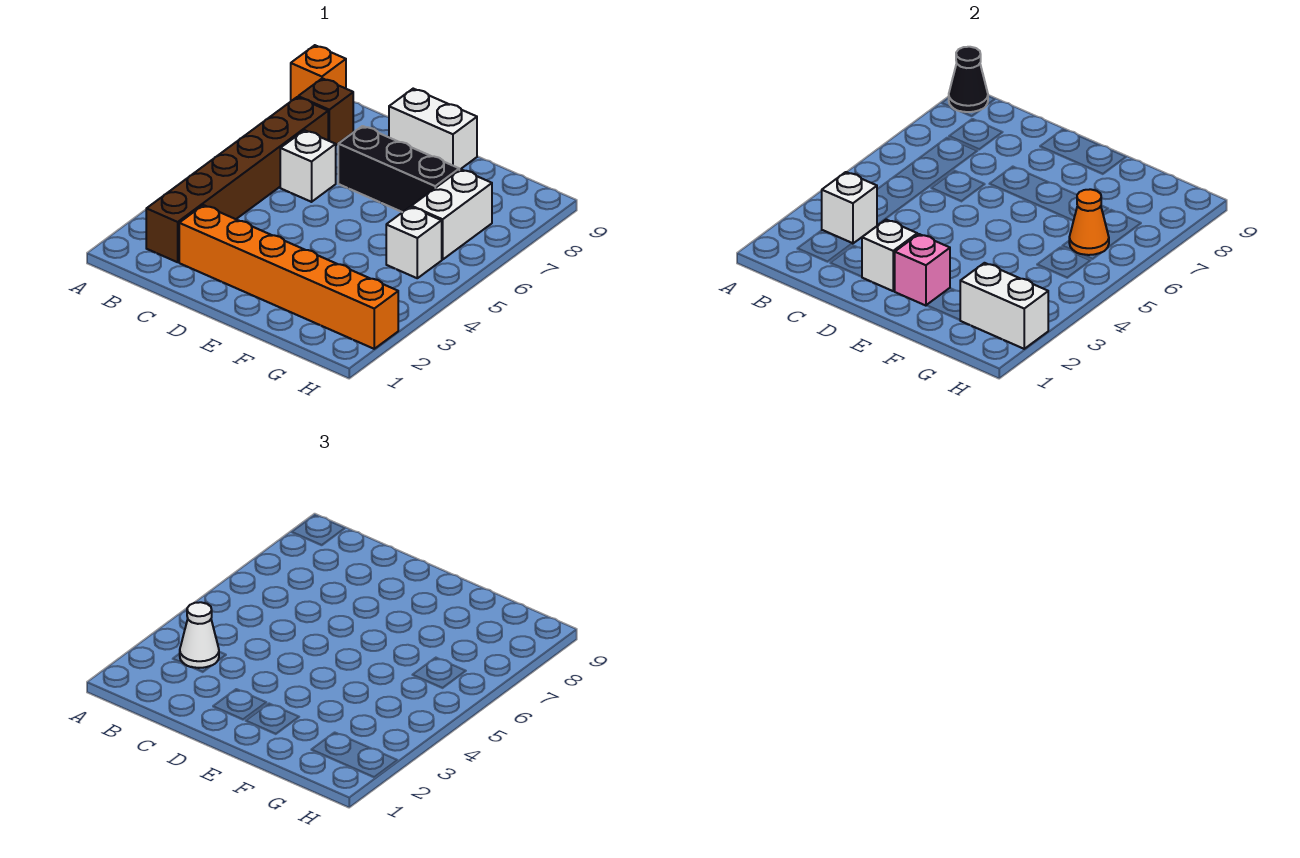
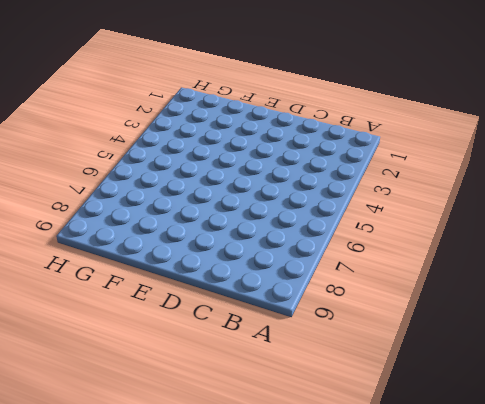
none -> orange brick A9 level 1
none -> brown brick B2:B7 level 1
none -> brown brick B8 level 1

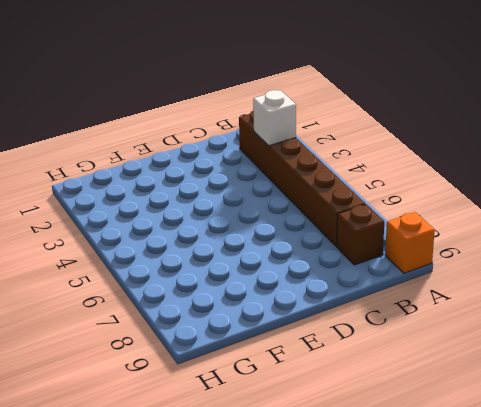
none -> orange brick C2:H2 level 1
none -> white brick C6 level 1
none -> black brick D7:F7 level 1

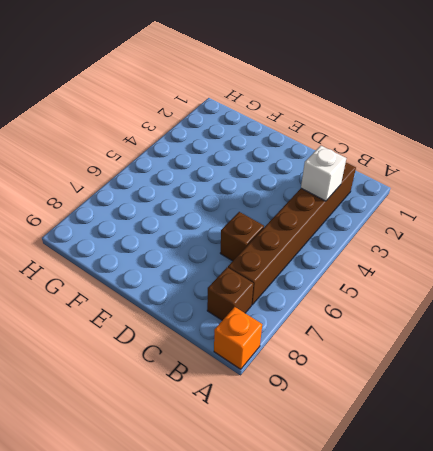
brown brick C6 level 1 -> white brick C6 level 1
none -> orange brick C2:H2 level 1
none -> black brick D7:F7 level 1
none -> white brick D9:E9 level 1

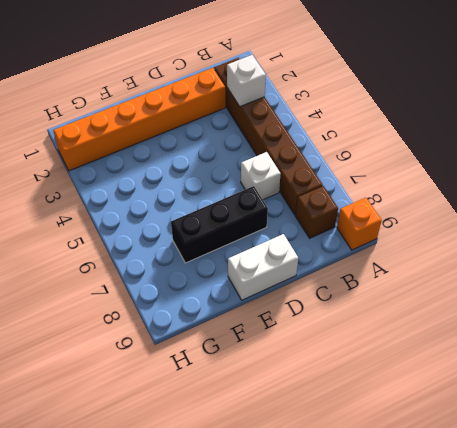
none -> white brick G5 level 1
none -> white brick G6:G7 level 1
none -> black cone A9 level 2

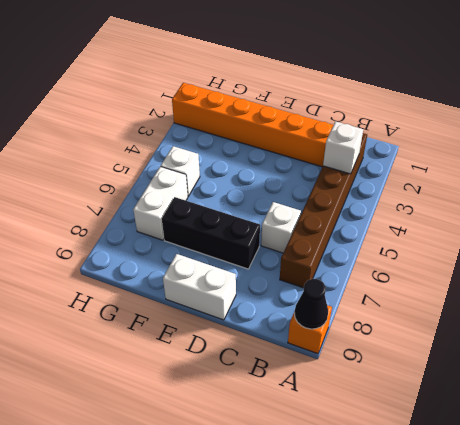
none -> brown brick B8 level 1
none -> white brick D2 level 2
none -> pink brick E2 level 2

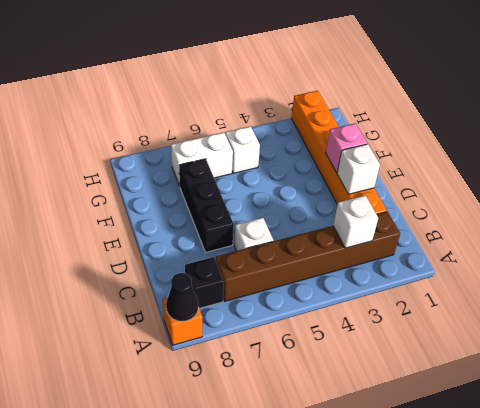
black brick B8 level 1 -> brown brick B8 level 1
none -> white brick D9:E9 level 1
none -> white brick G2:H2 level 2
none -> orange cone G6 level 2

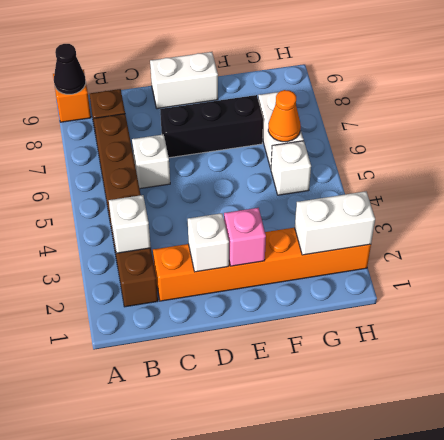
none -> white cone B3 level 3

